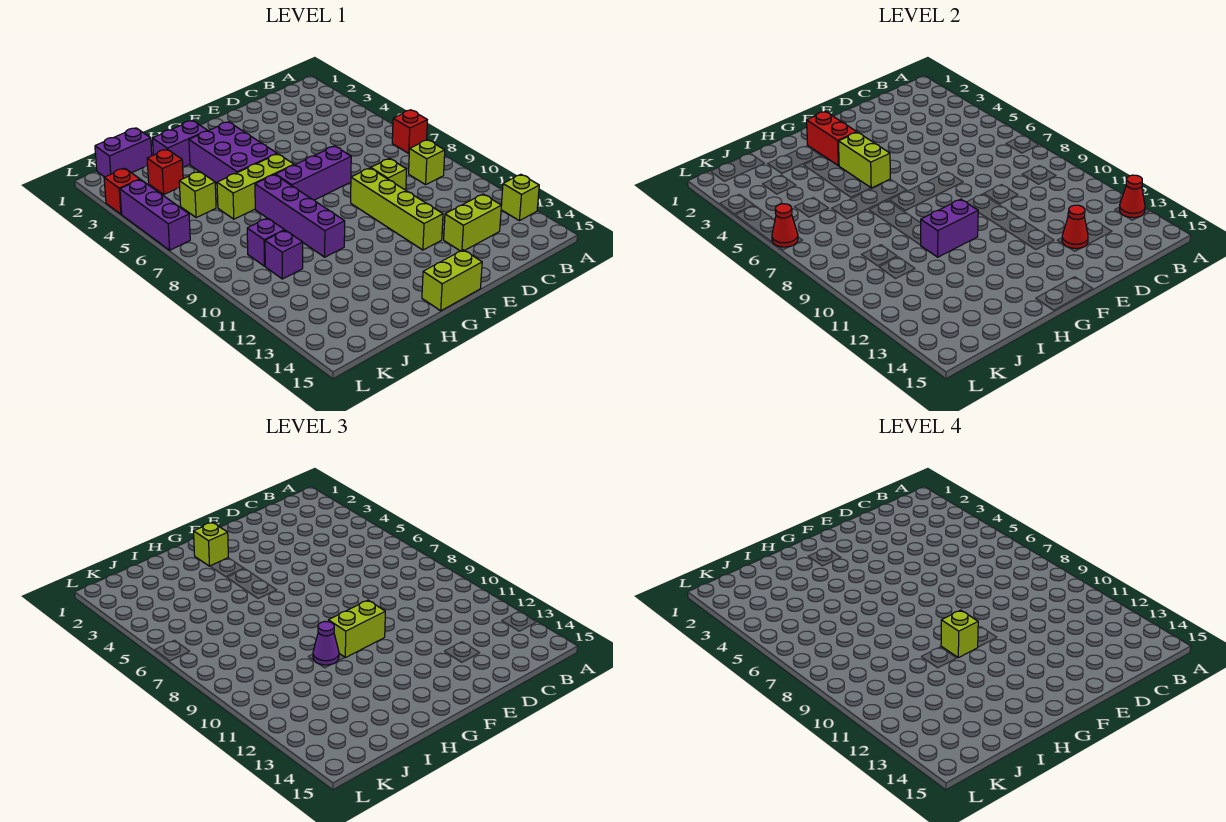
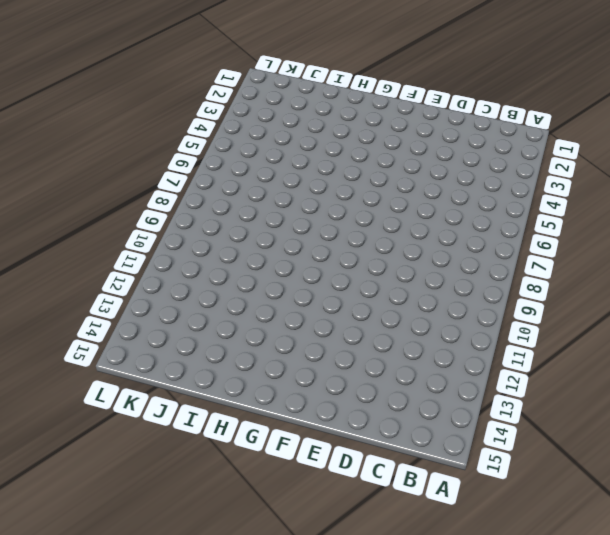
none -> red brick A7 level 1
none -> lime brick A13 level 1
none -> lime brick B9 level 1

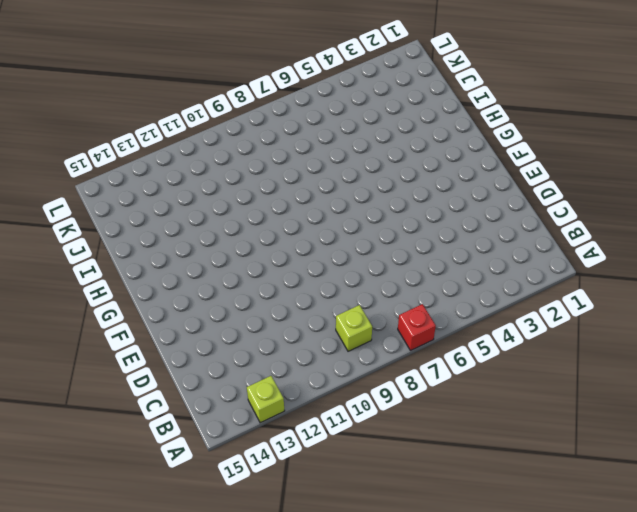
none -> lime brick C13:D13 level 1
none -> lime brick D9 level 1
none -> purple brick E7:G7 level 1

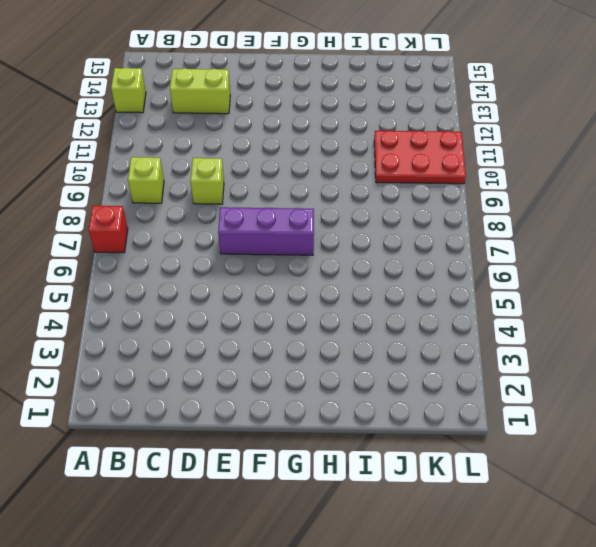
red plate J10:L11 level 1 -> purple brick J10 level 1
none -> lime brick E9:E12 level 1
none -> lime brick F15:G15 level 1
none -> purple brick G3:H5 level 1

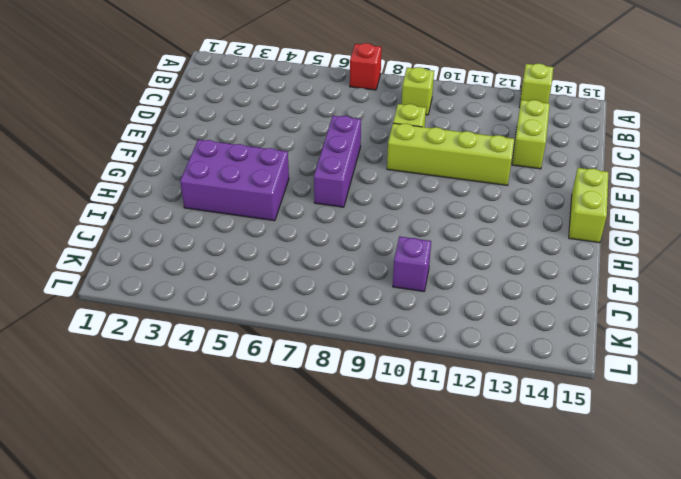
none -> lime brick G6:I6 level 1
none -> purple brick H2:I2 level 1
none -> purple brick H7:H10 level 1

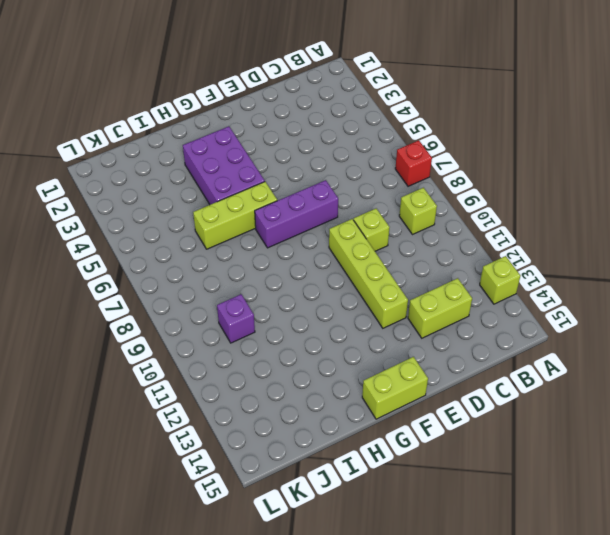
none -> purple brick H2:I2 level 1
none -> purple brick H7:H10 level 1
none -> purple brick J1:K1 level 1

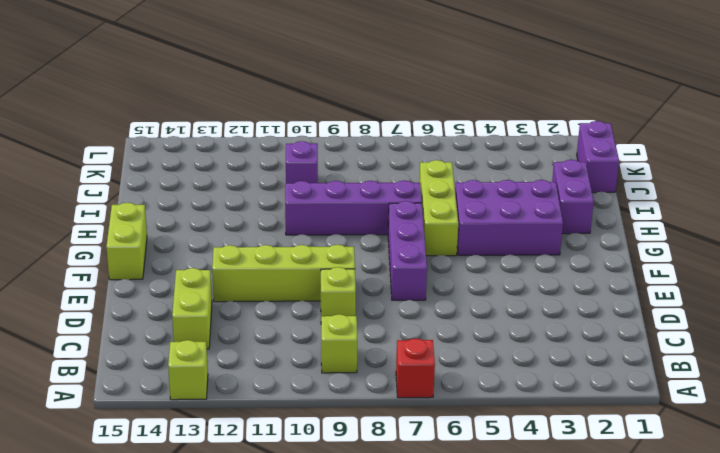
none -> red brick J3 level 1
none -> lime brick J5 level 1
none -> purple brick J9 level 1

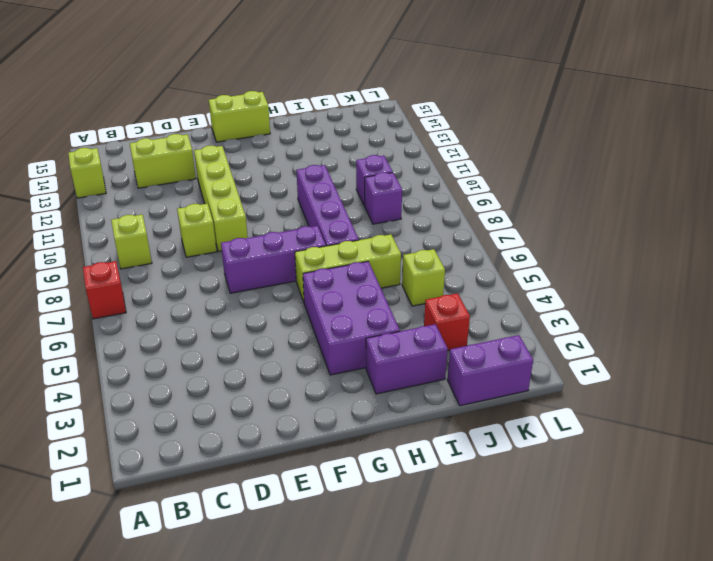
none -> red brick L3 level 1
none -> purple brick L4:L6 level 1
none -> red cone A13 level 2

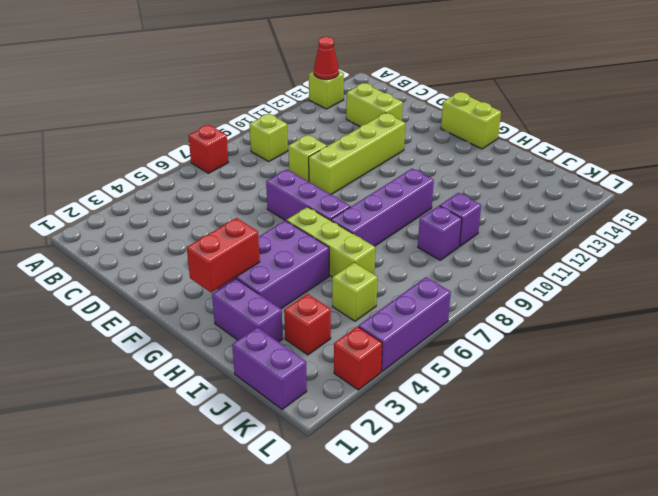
none -> red cone D13 level 2
none -> lime brick G4:G5 level 2
none -> purple brick G10:H10 level 2

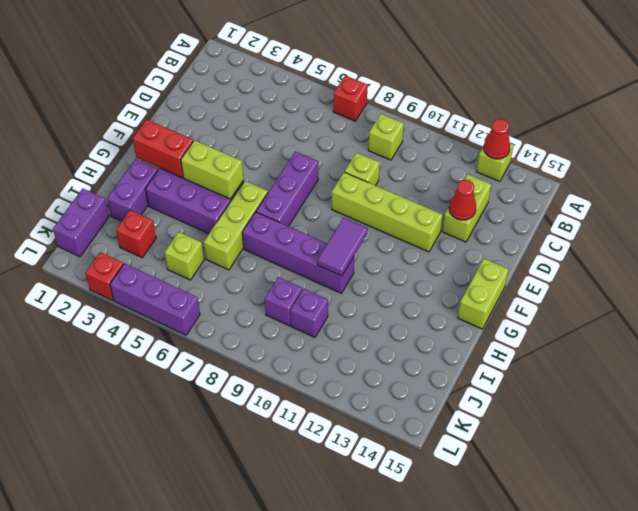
purple tile G10:H10 level 2 -> purple brick G10:H10 level 2
none -> red cone L6 level 2
none -> lime brick F10:G10 level 3
none -> lime brick G2 level 3

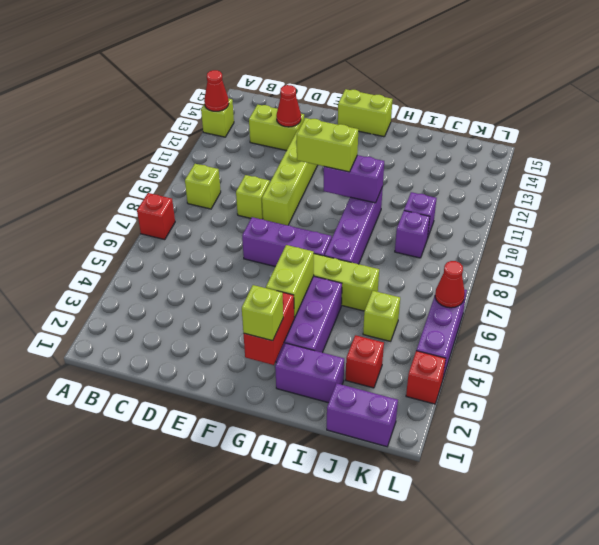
none -> purple cone H10 level 3
none -> lime brick G10 level 4

